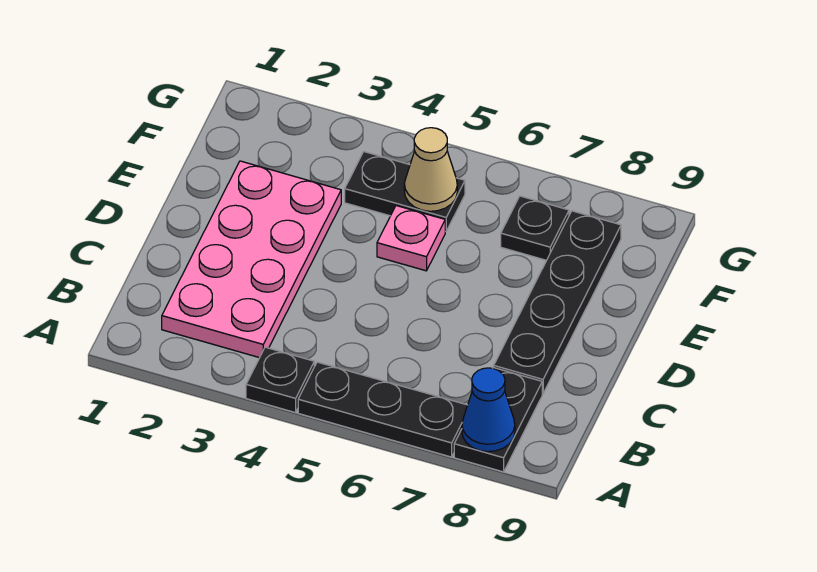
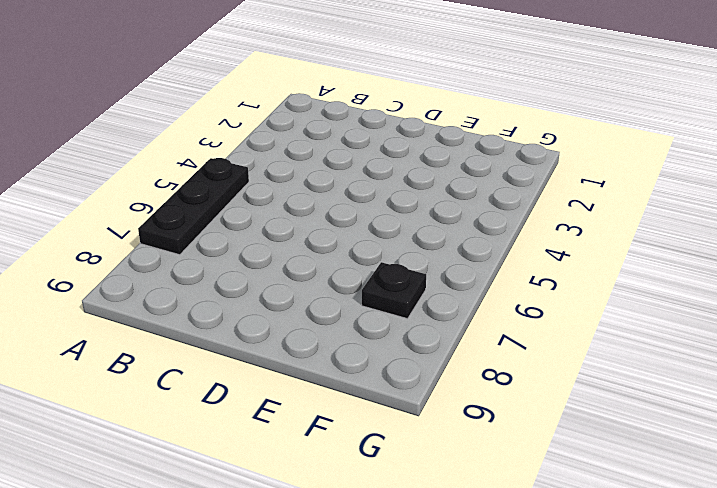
none -> black plate A4 level 1
none -> black plate A8:B8 level 1

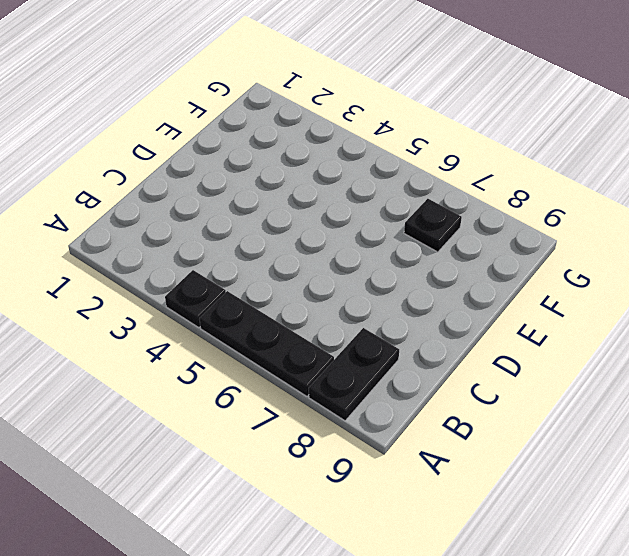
none -> pink plate B2:E3 level 1
none -> black plate C8:F8 level 1

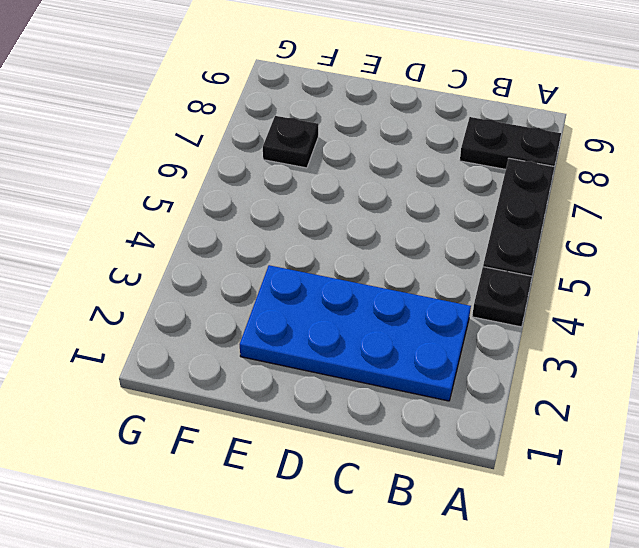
blue plate B2:E3 level 1 -> pink plate B2:E3 level 1
none -> black plate C8:F8 level 1
none -> pink plate E5 level 1

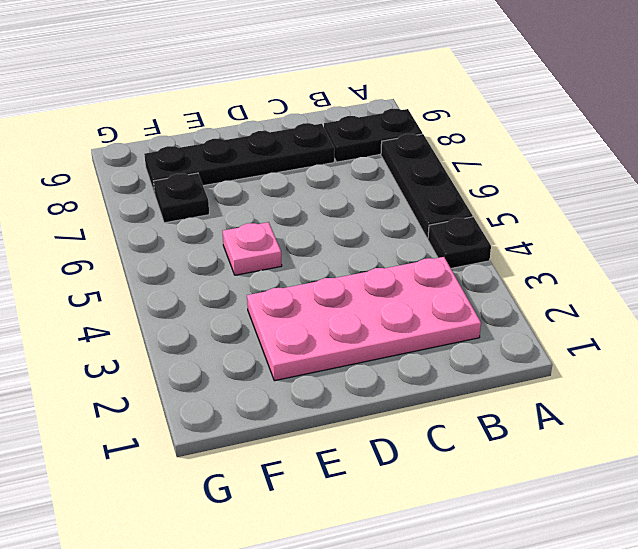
none -> black plate F4:F5 level 1
none -> blue cone A8 level 2

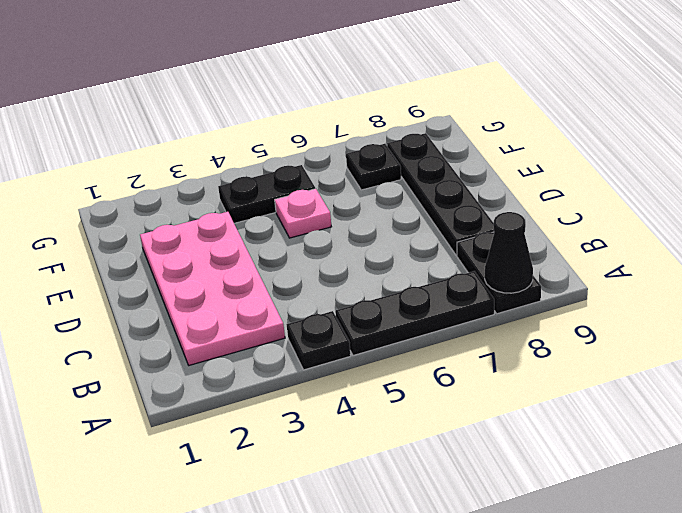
black cone A8 level 2 -> blue cone A8 level 2
none -> tan cone F5 level 2

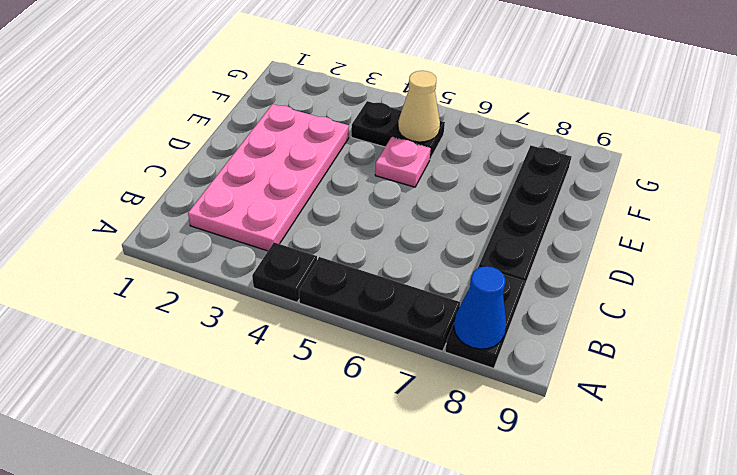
none -> black plate F7 level 1

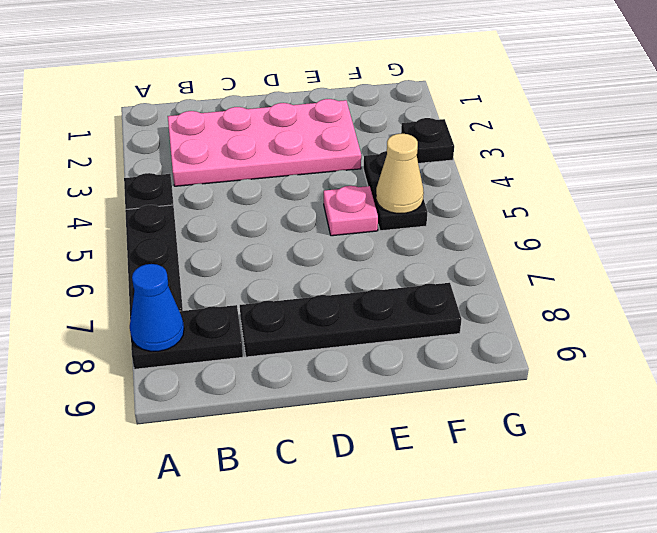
black plate G3 level 1 -> black plate F7 level 1

